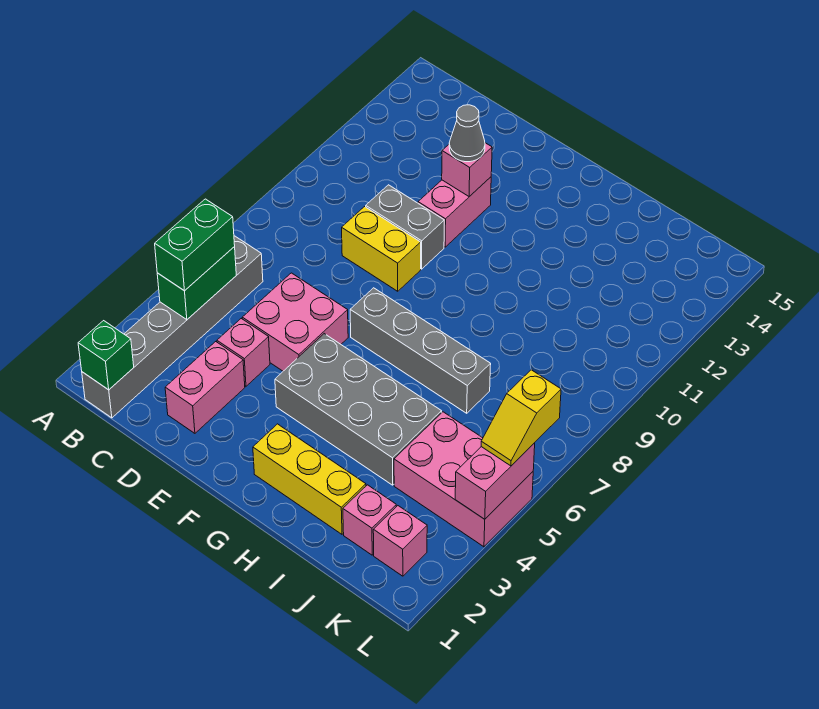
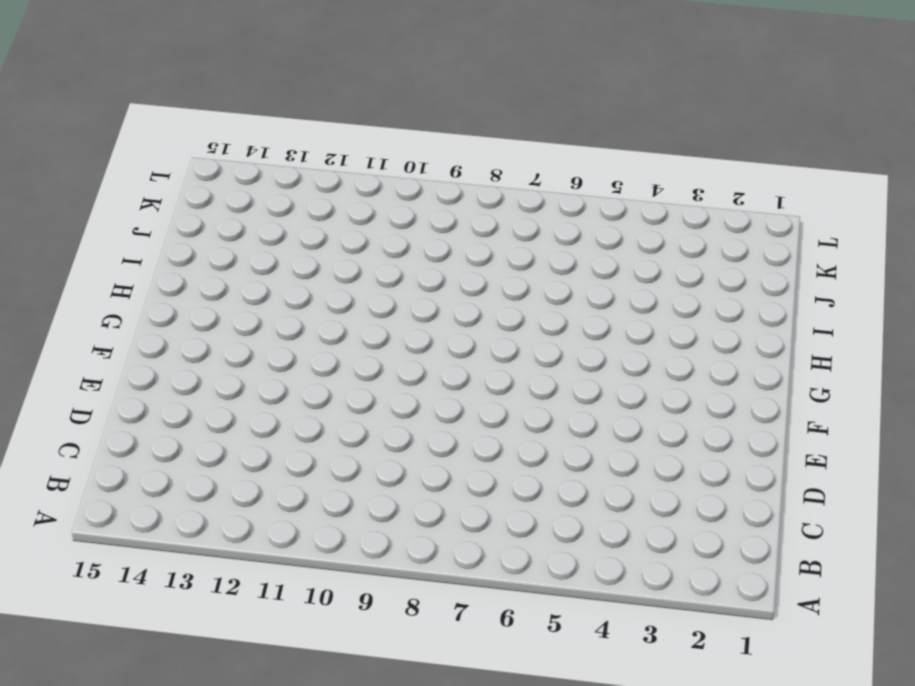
none -> grey brick B1:B6 level 1
none -> pink brick D2:D3 level 1
none -> pink brick D4 level 1

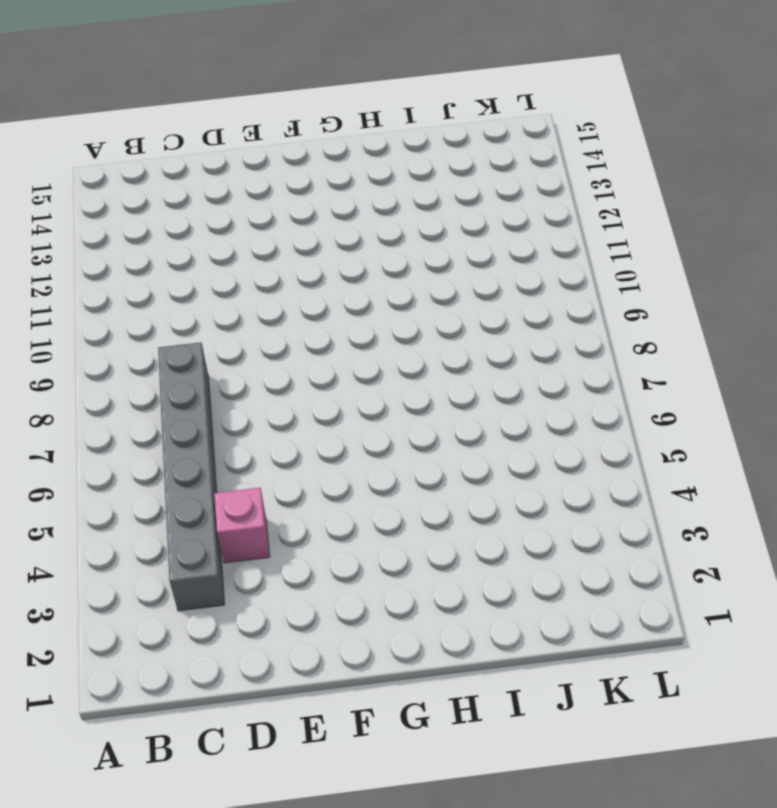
grey brick C3:C8 level 1 -> grey brick B1:B6 level 1
none -> pink brick D2:D3 level 1
none -> pink brick D5:E6 level 1
none -> yellow brick D9:E9 level 1

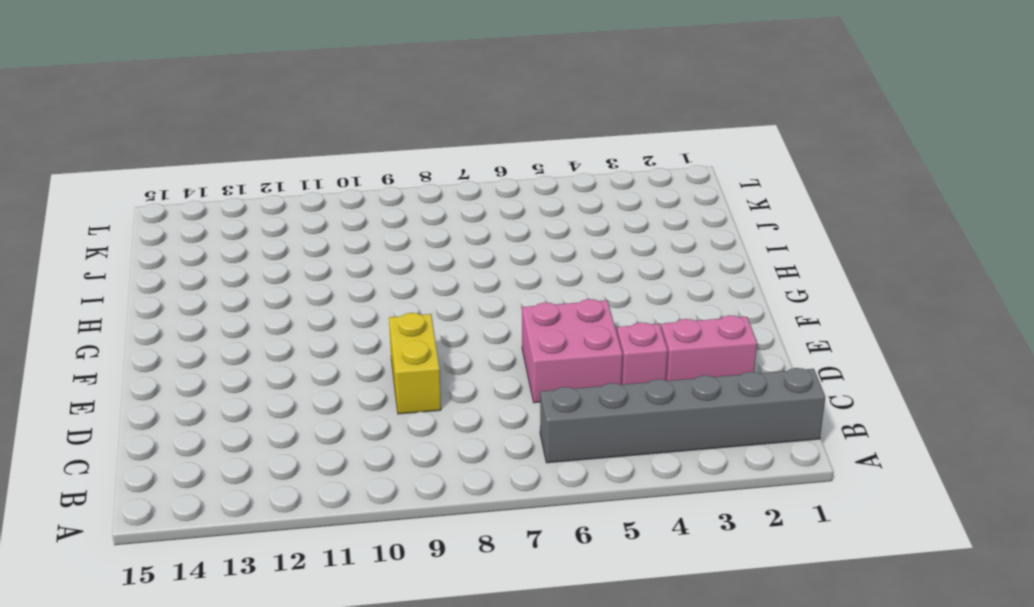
none -> grey brick D10:E10 level 1
none -> pink brick E11:E12 level 1
none -> grey brick F4:I5 level 1

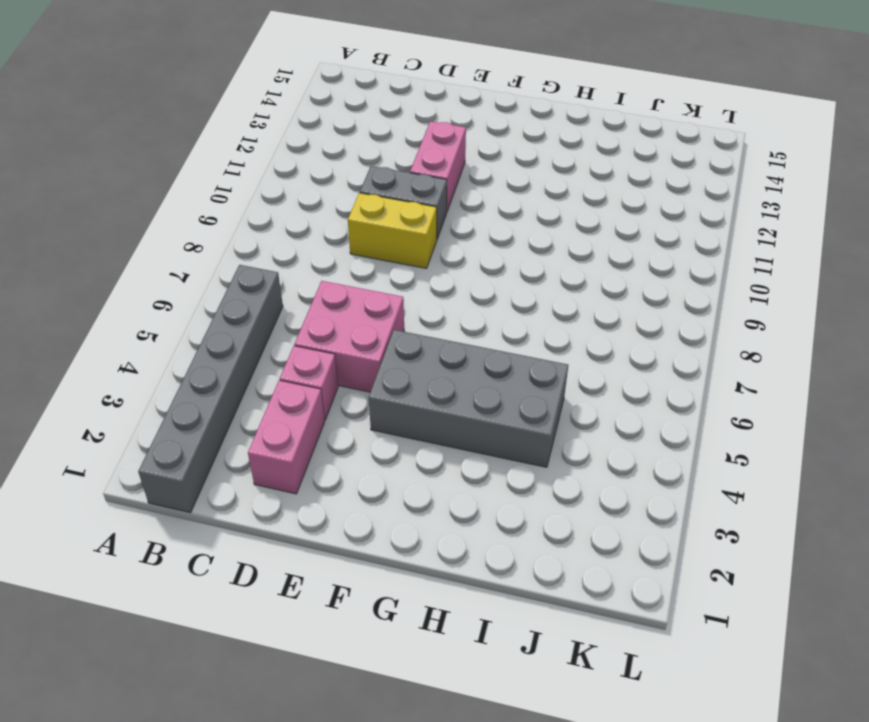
none -> grey brick F7:I7 level 1
none -> yellow brick G2:I2 level 1
none -> pink brick J2 level 1

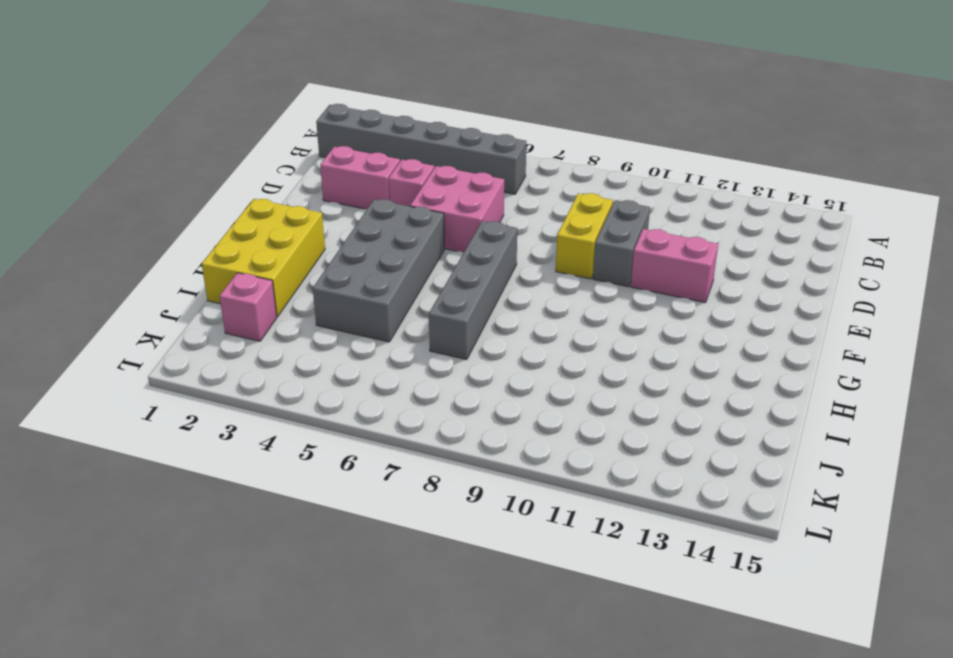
yellow brick G1:I2 level 1 -> yellow brick G2:I2 level 1
none -> pink brick J4:L5 level 1
none -> pink brick K2 level 1
none -> green brick B1 level 2

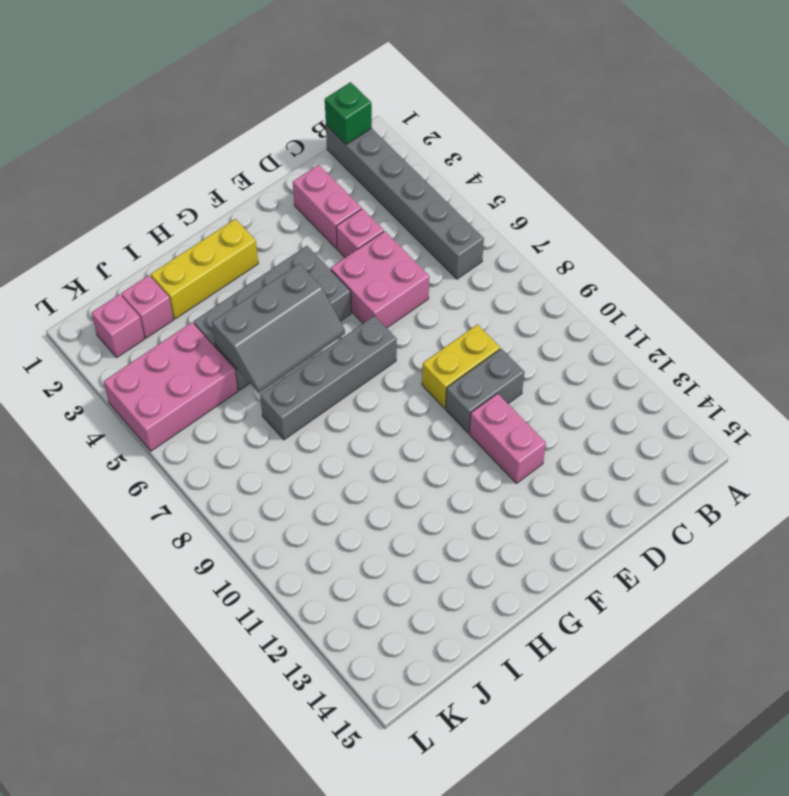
grey slope G5:I6 level 2 top 5 -> none
none -> green brick B4:B5 level 2
none -> pink brick E12 level 2
none -> pink brick L4:L5 level 2

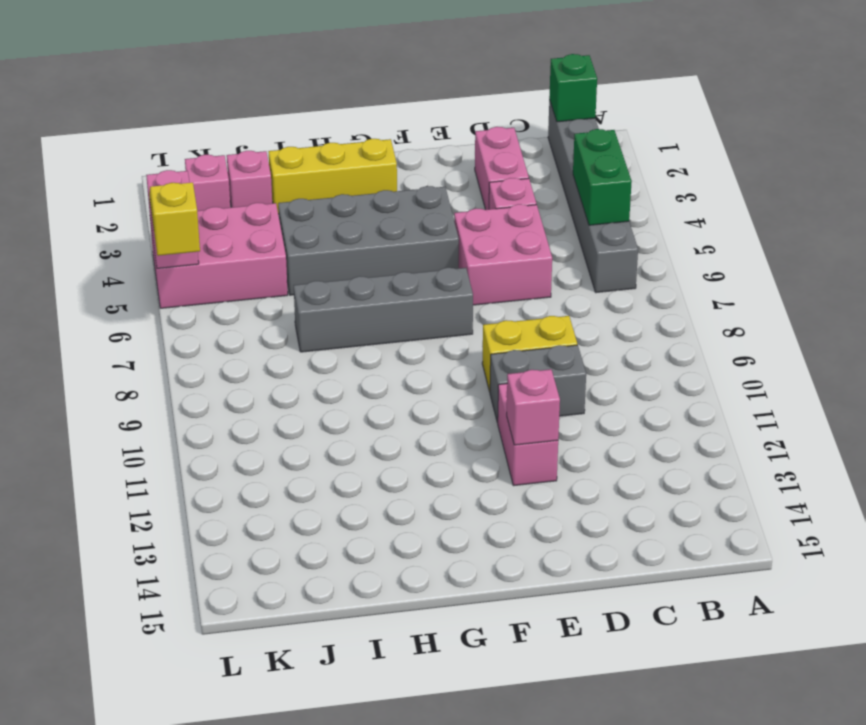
none -> green brick B4:B5 level 3
none -> grey cone E12 level 3

